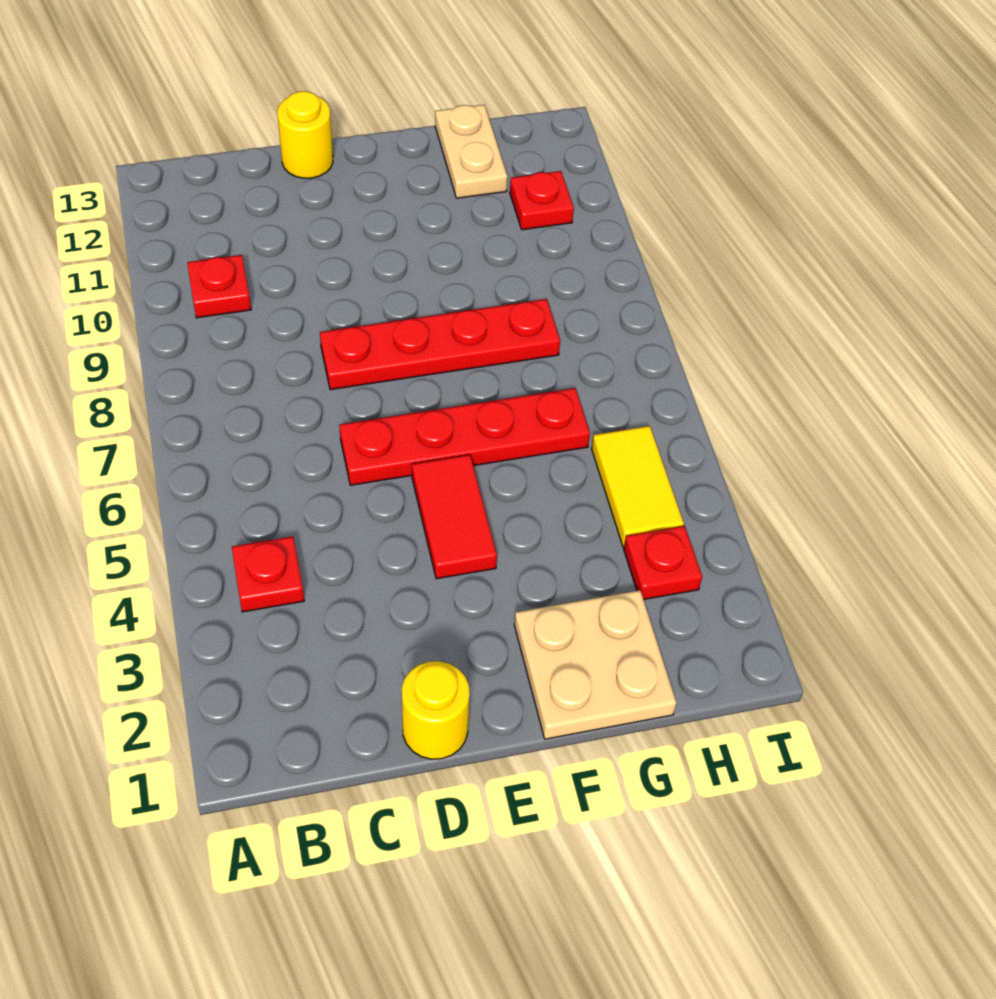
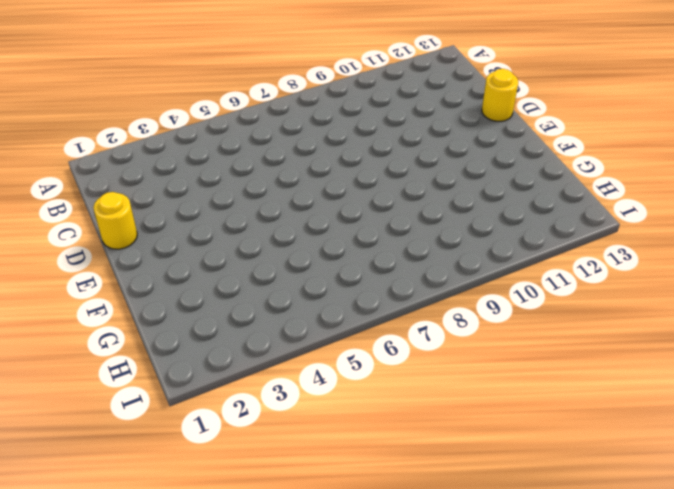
none -> red plate B4 level 1
none -> red plate B10 level 1
none -> red plate D6:G6 level 1

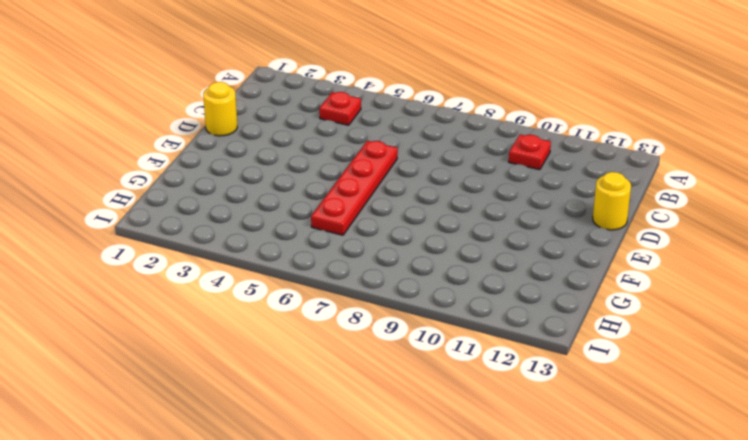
none -> red plate D8:G8 level 1
none -> red tile E4:E5 level 1
none -> tan plate F1:G2 level 1

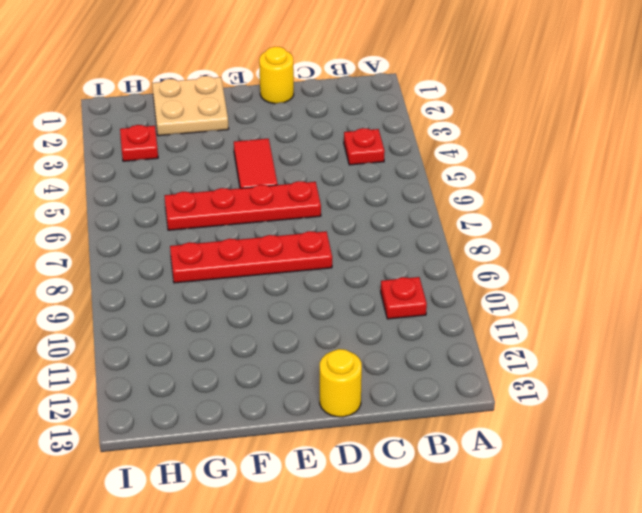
none -> tan plate G12:G13 level 1
none -> yellow tile H4:H5 level 1
none -> red plate H11 level 1

